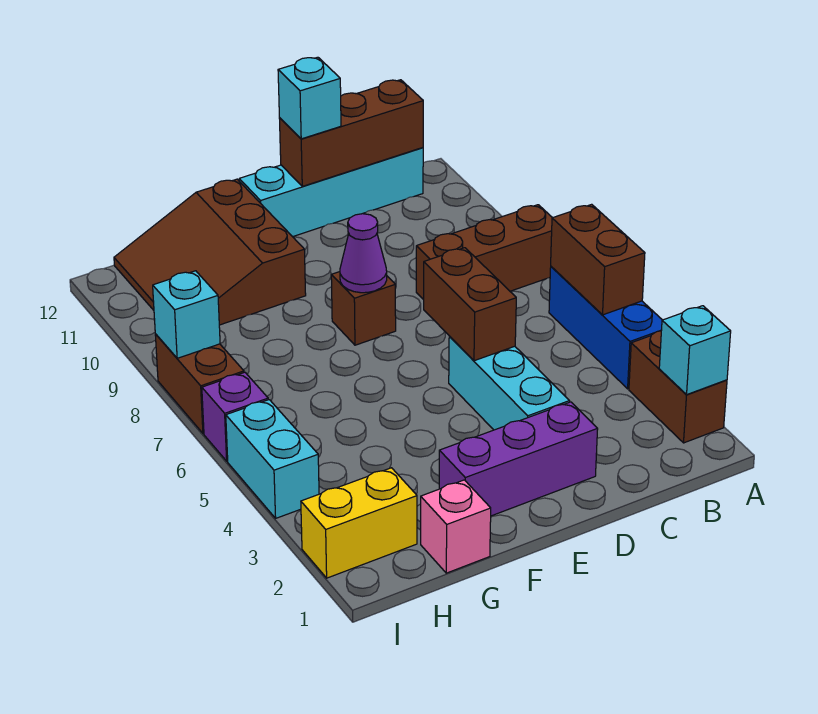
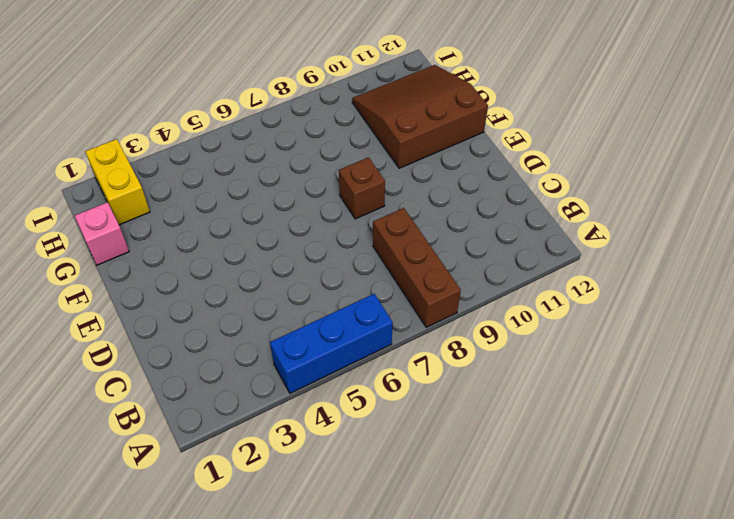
none -> brown brick A2:A3 level 1
none -> cyan brick B12:E12 level 1
none -> purple brick D2:F2 level 1

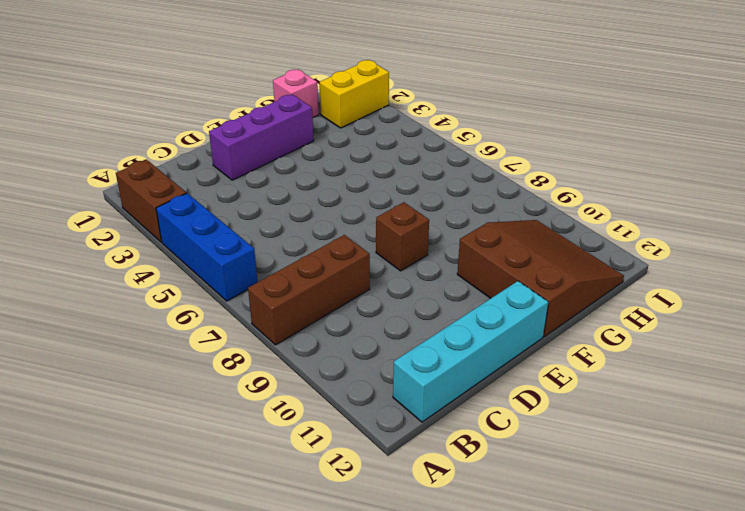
none -> cyan brick D3:D5 level 1
none -> cyan brick I4:I5 level 1
none -> purple brick I6 level 1

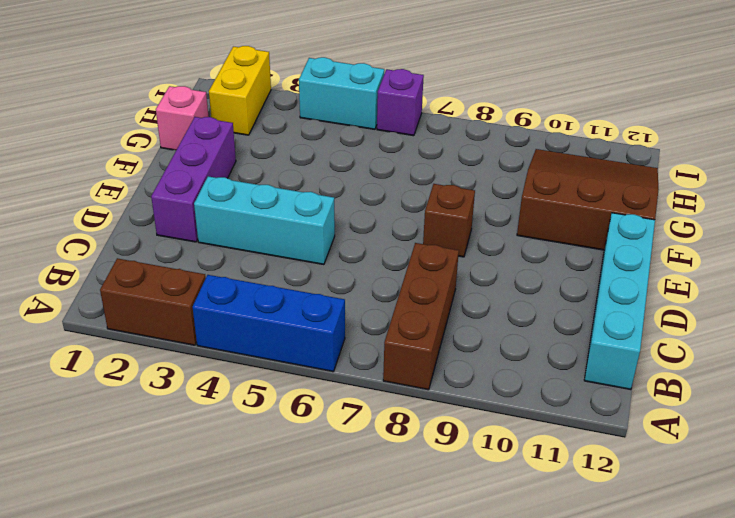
none -> brown brick I7:I8 level 1
none -> cyan brick A2 level 2
none -> brown brick A5:A6 level 2

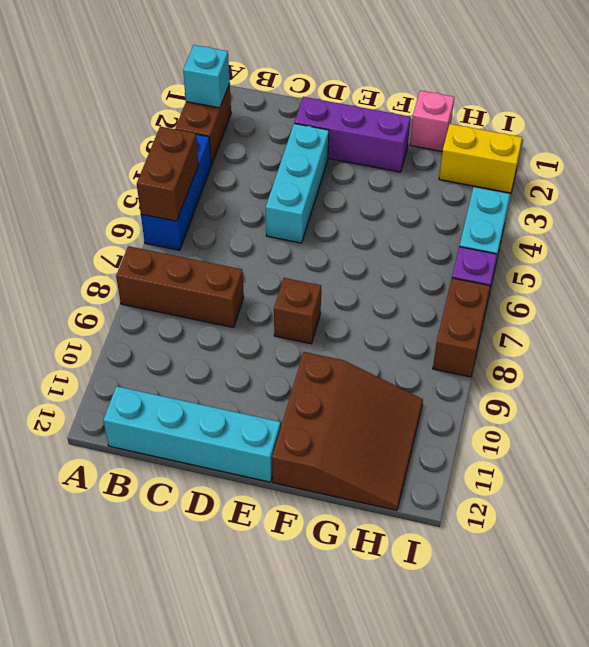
none -> brown brick B12:D12 level 2
none -> brown brick D5:D6 level 2
none -> purple cone E8 level 2

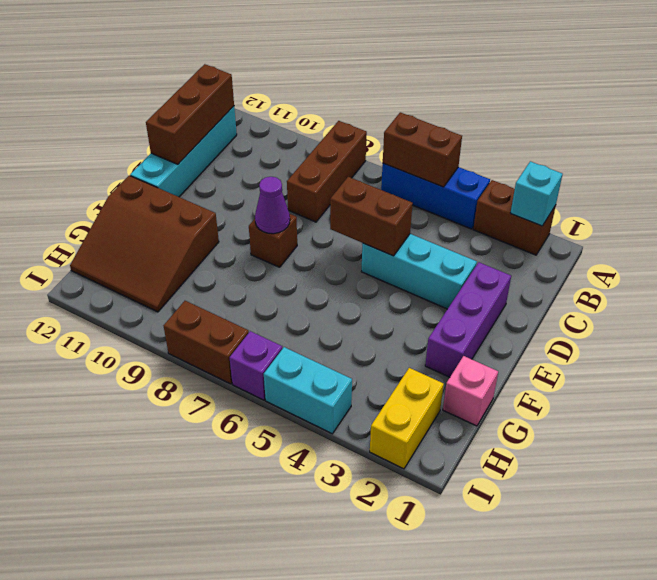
none -> cyan brick I8 level 2
none -> cyan brick D12 level 3

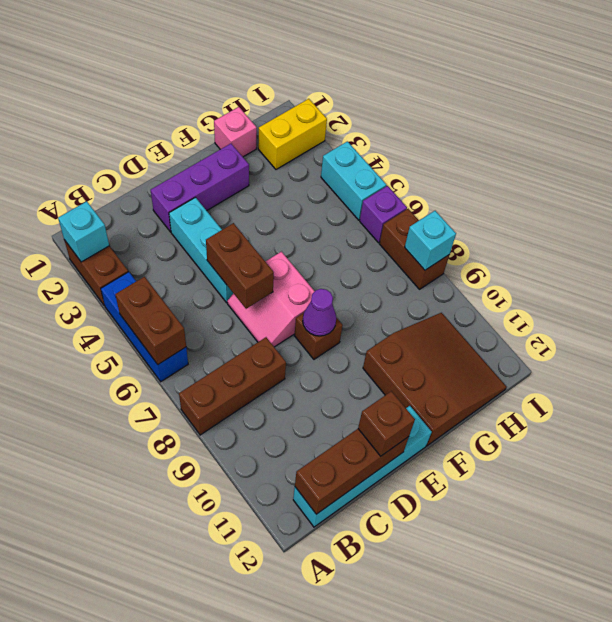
pink slope D6:E7 level 1 top E -> none
brown brick D12 level 3 -> cyan brick D12 level 3

